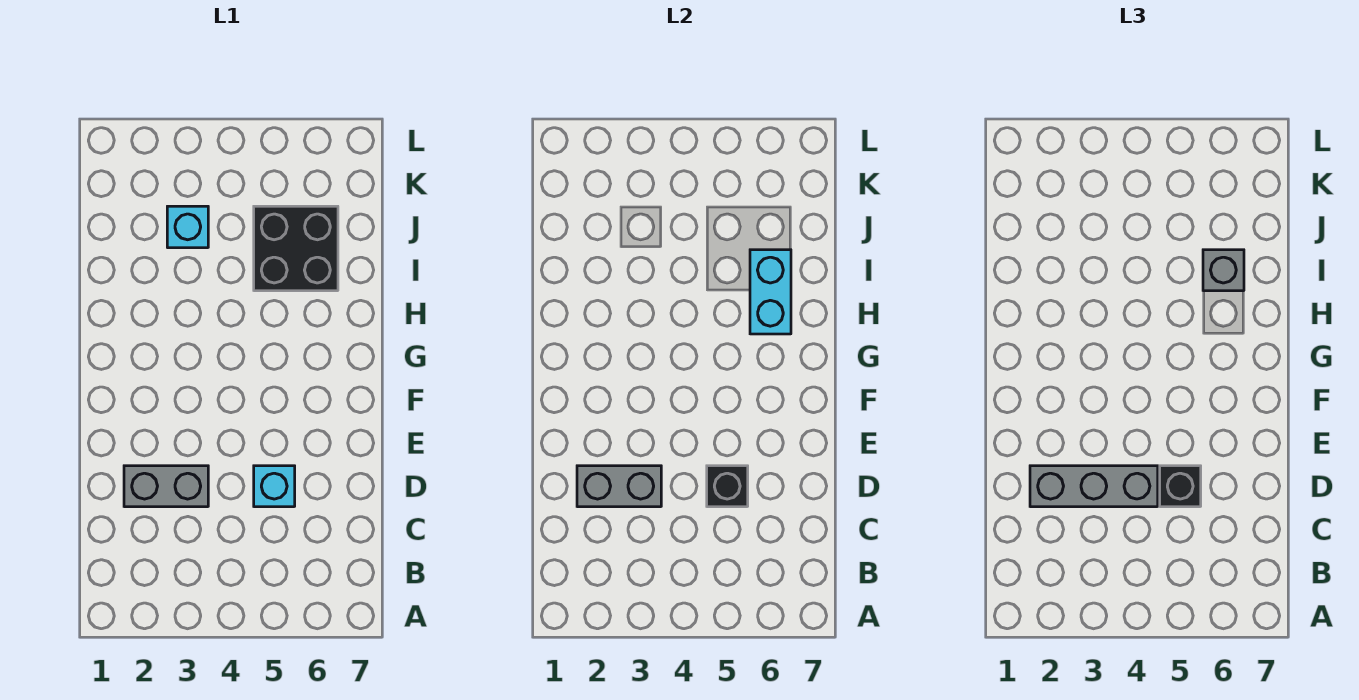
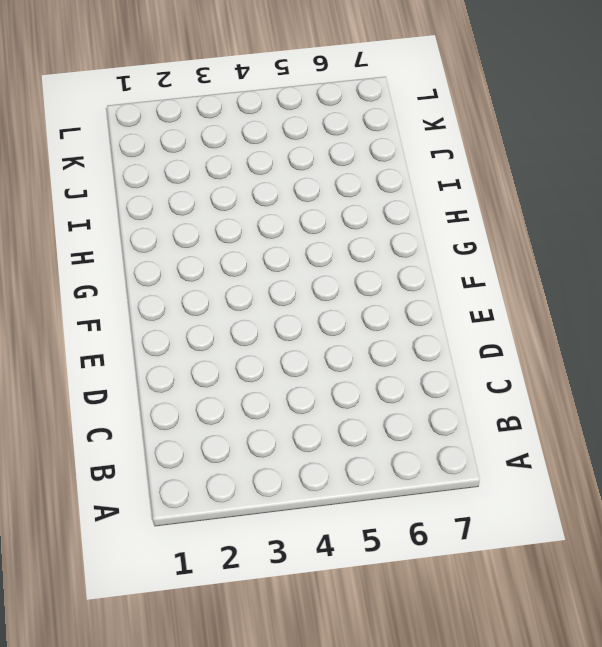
none -> grey brick D2:D3 level 1
none -> cyan brick D5 level 1

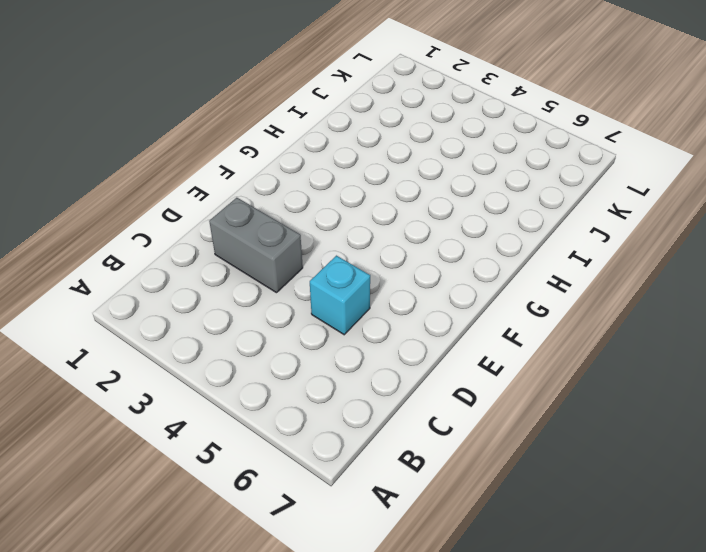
none -> black brick I5:J6 level 1
none -> cyan brick J3 level 1

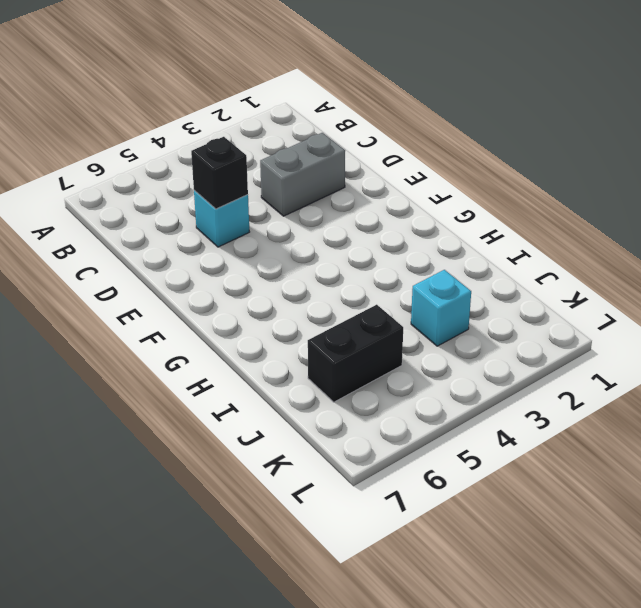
black brick J5:J6 level 1 -> black brick I5:J6 level 1
none -> grey brick D2:D3 level 2
none -> cyan brick H6:I6 level 2

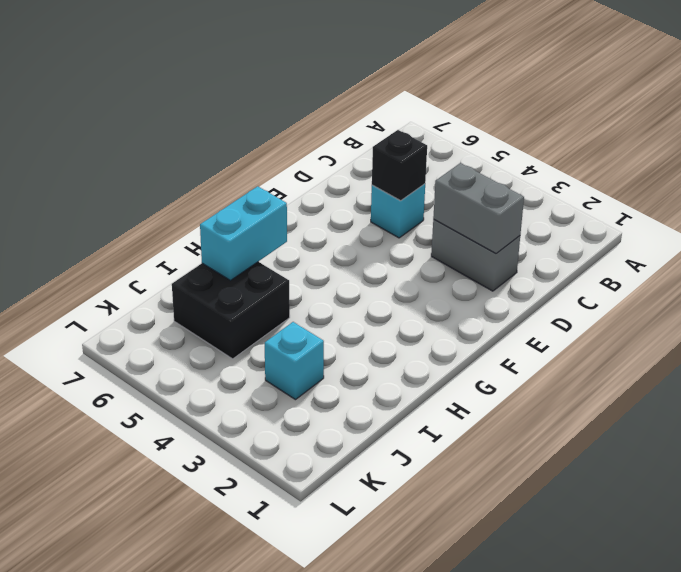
none -> grey brick D2:D4 level 3
none -> black brick D5 level 3

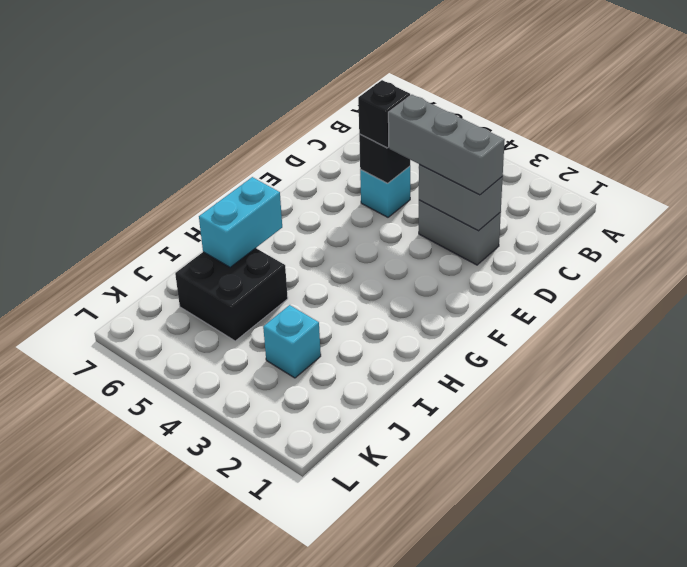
none -> grey brick I6 level 3

